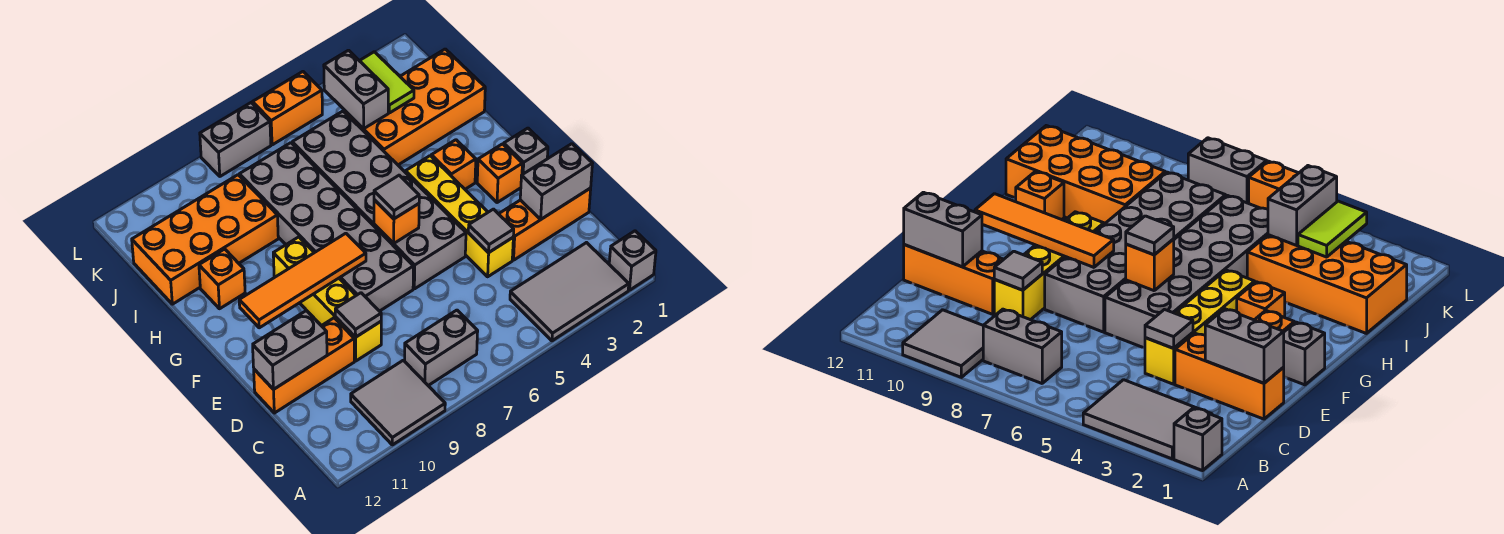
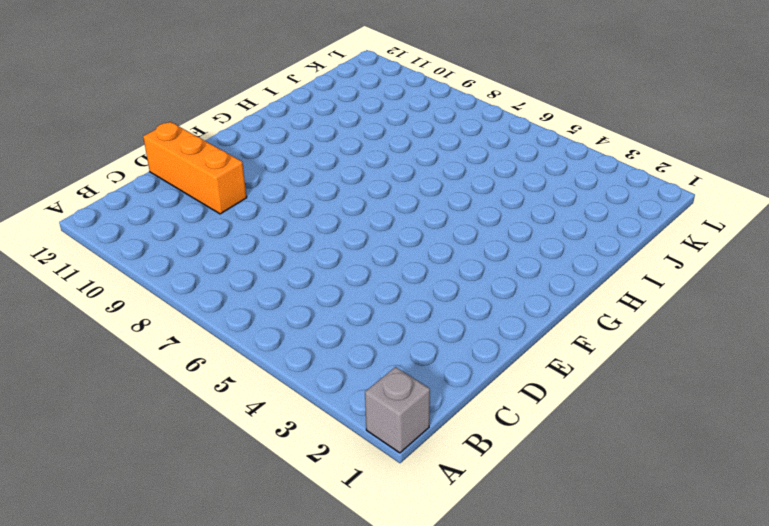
none -> grey tile A2:B4 level 1
none -> grey tile A9:B10 level 1
none -> grey brick B7:B8 level 1

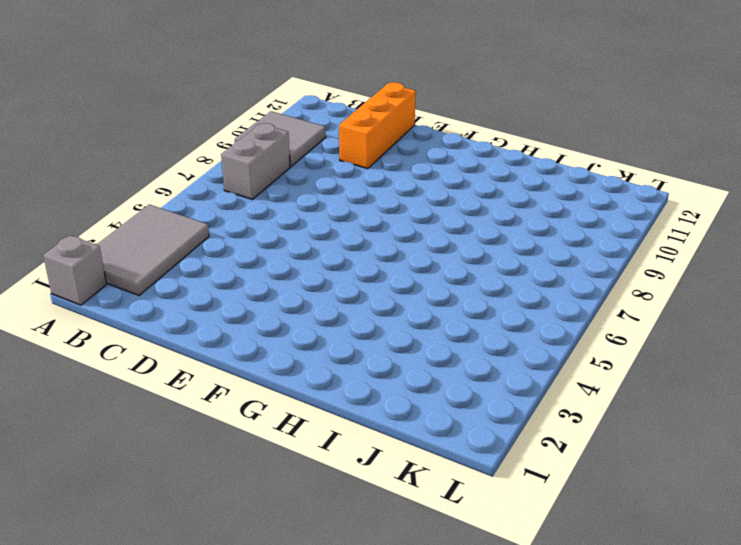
none -> orange brick D1:D3 level 1
none -> yellow brick D4:G4 level 1
none -> yellow brick D9:G9 level 1

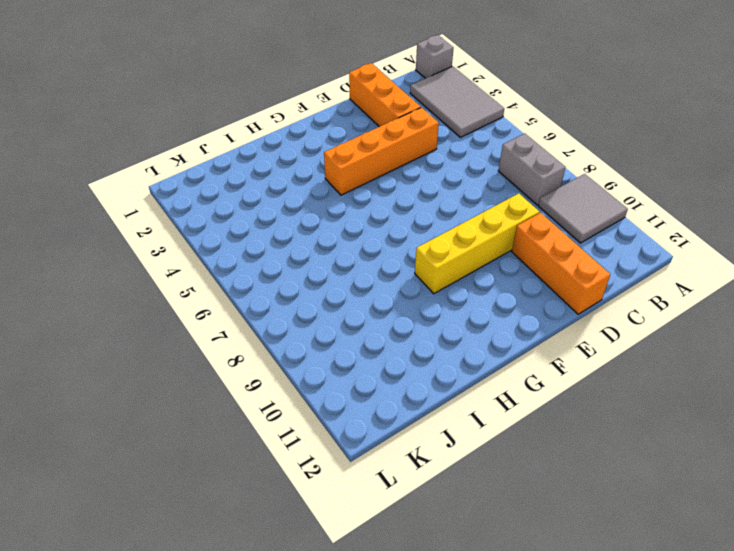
orange brick D4:G4 level 1 -> yellow brick D4:G4 level 1
none -> grey brick E5:J6 level 1
none -> grey brick E7:J8 level 1
none -> grey brick F1 level 1

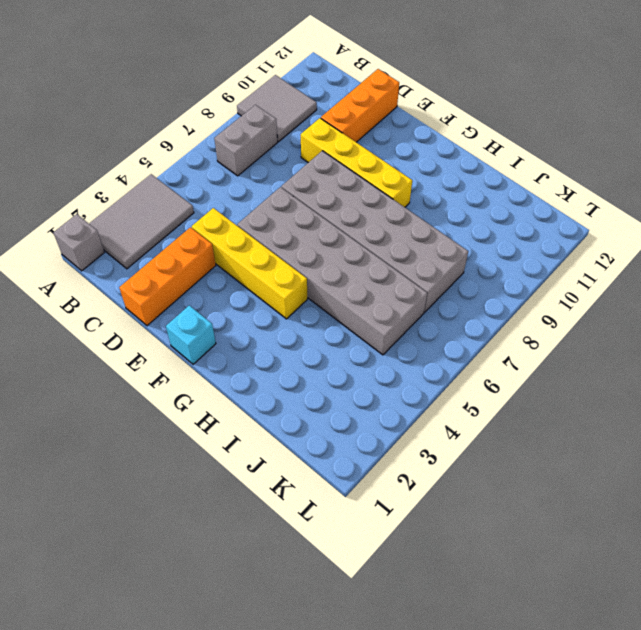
cyan brick F1 level 1 -> grey brick F1 level 1
none -> orange brick F2 level 1
none -> orange brick G3 level 1
none -> orange brick H11 level 1

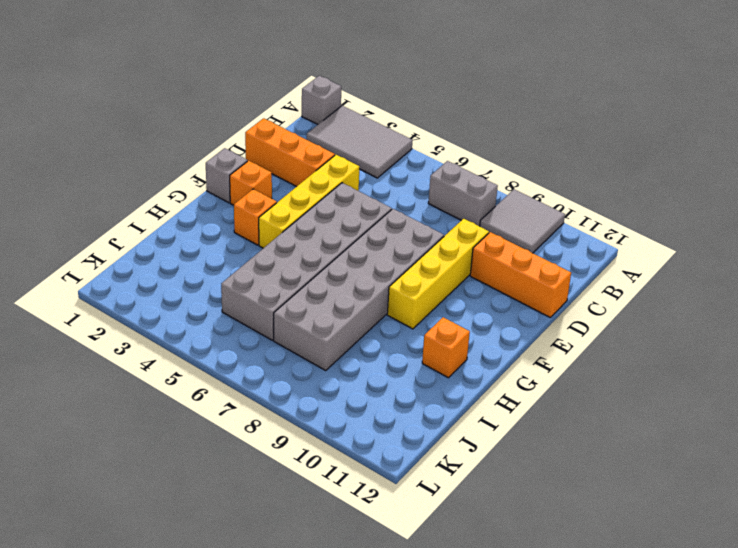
none -> orange brick I1:J4 level 1
none -> orange brick I9:J12 level 1
none -> orange brick L5:L6 level 1

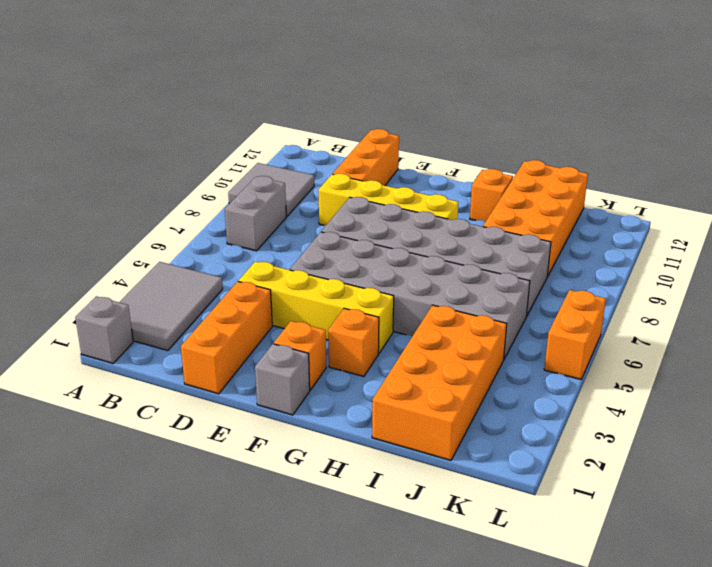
none -> grey brick L7:L8 level 1
none -> grey brick D1:D2 level 2
none -> grey tile D4 level 2

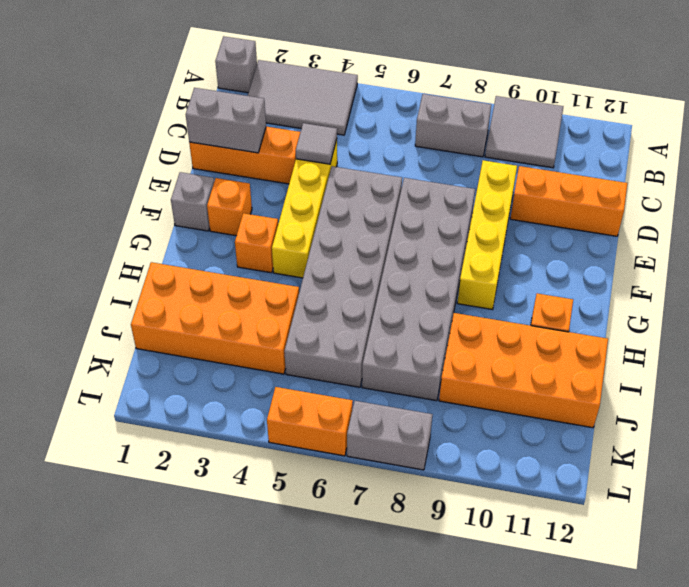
none -> grey tile D9 level 2
none -> grey brick D11:D12 level 2
none -> orange brick F6 level 2

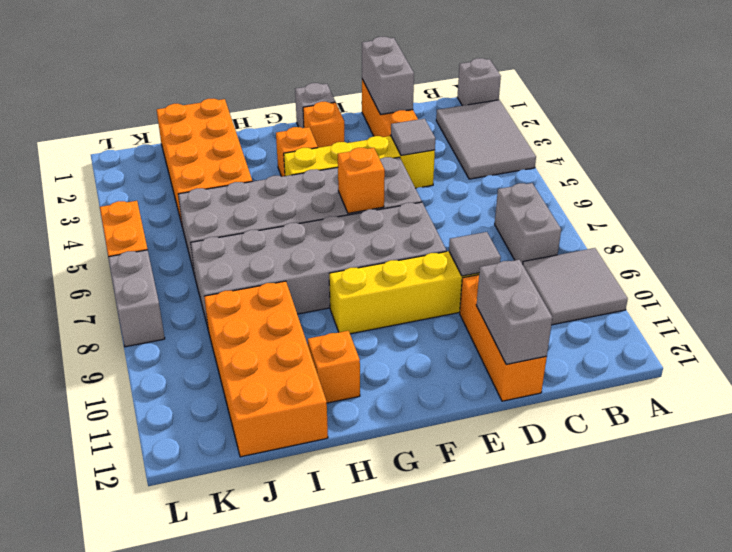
none -> orange tile F8:F11 level 2
none -> lime tile J3:K3 level 2
none -> grey brick J4:K4 level 2

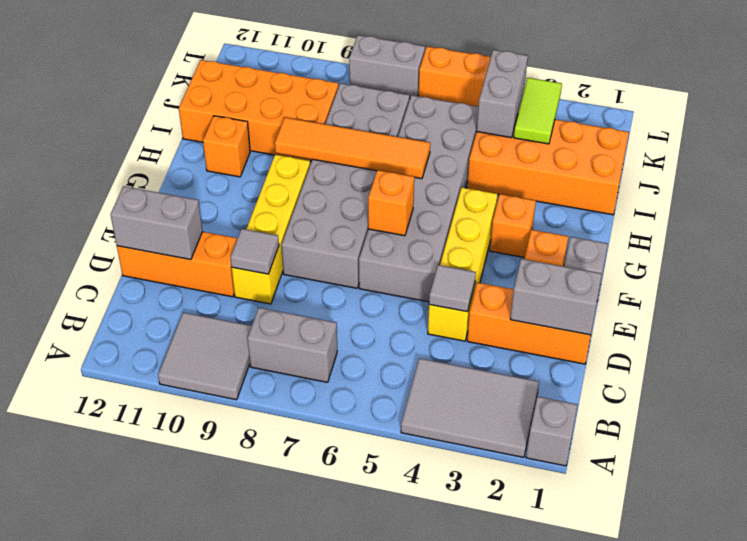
orange tile H6:H9 level 2 -> orange tile F8:F11 level 2
none -> grey tile F6 level 3

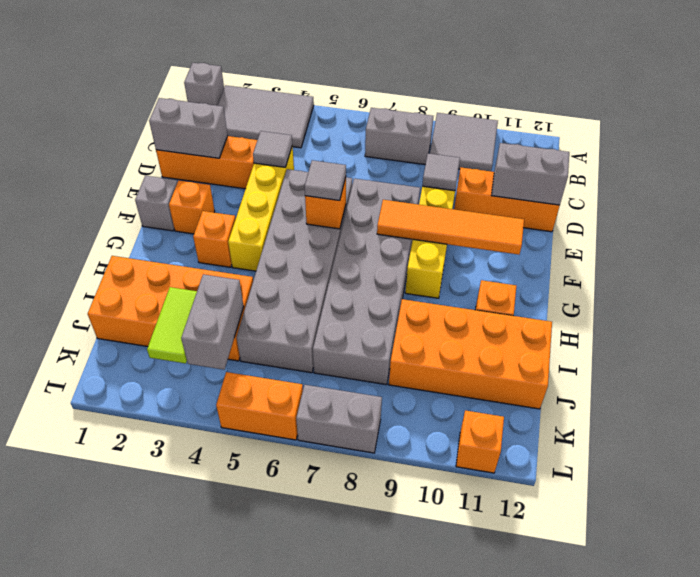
orange brick L11 level 1 -> none

